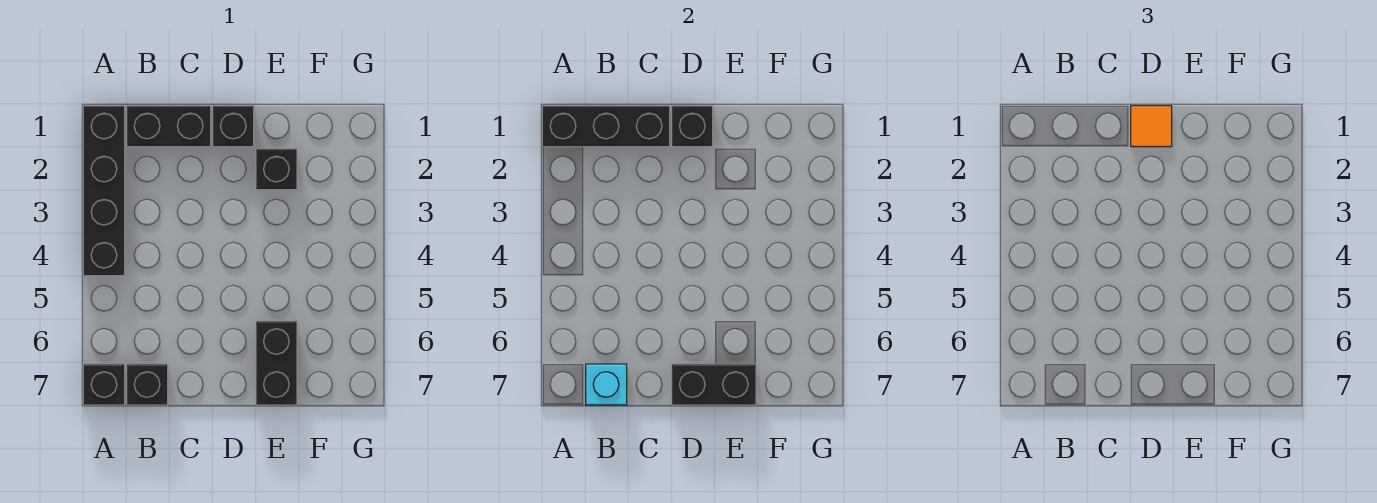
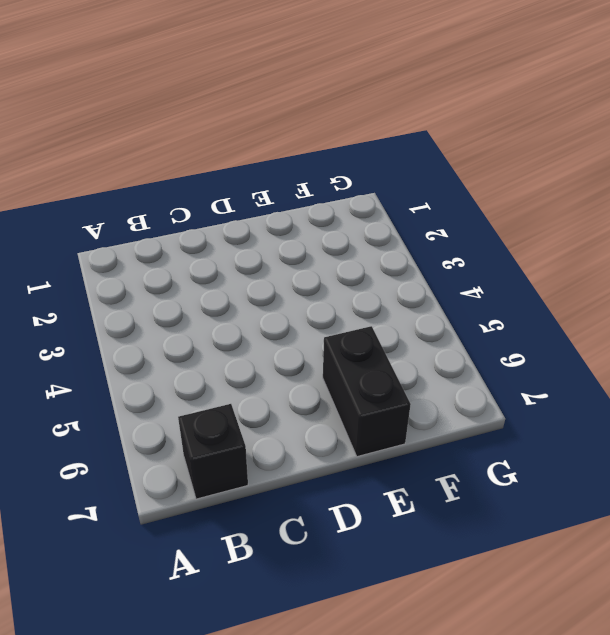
none -> black brick A1:A4 level 1
none -> black brick A7 level 1
none -> black brick B1:C1 level 1

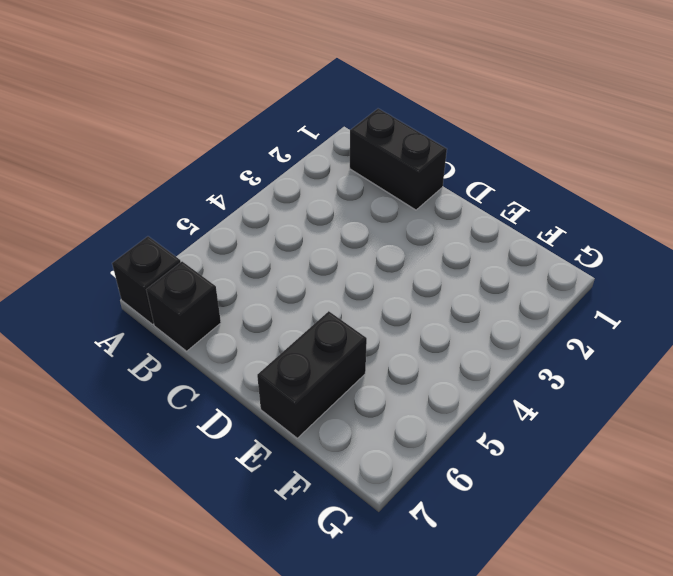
none -> black brick A1:A4 level 1
none -> black brick D1 level 1
none -> black brick E2 level 1

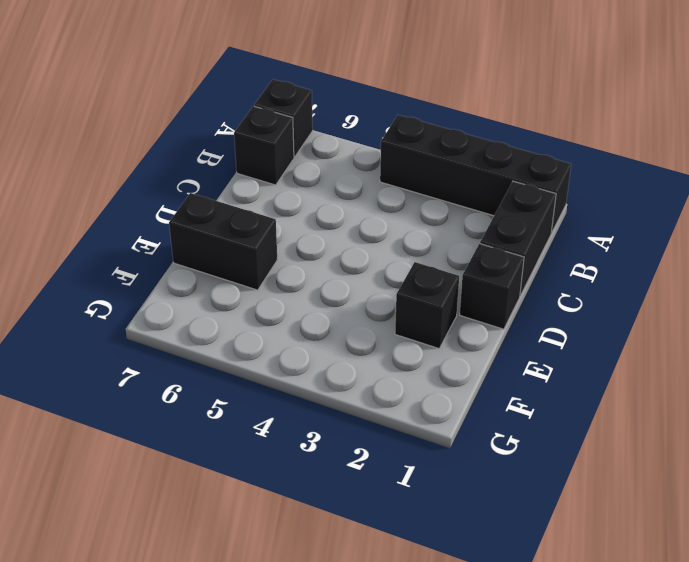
none -> black brick A1:C1 level 2
none -> cyan brick B7 level 2
none -> black brick D1 level 2

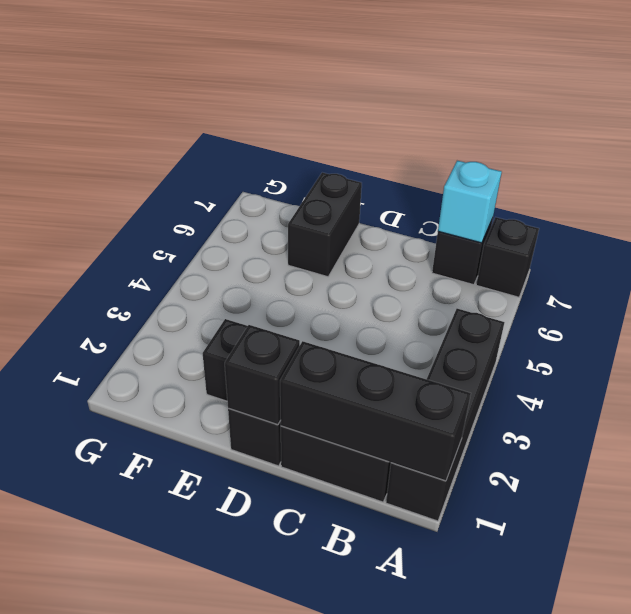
none -> black brick D7:E7 level 2
none -> orange tile D1 level 3

